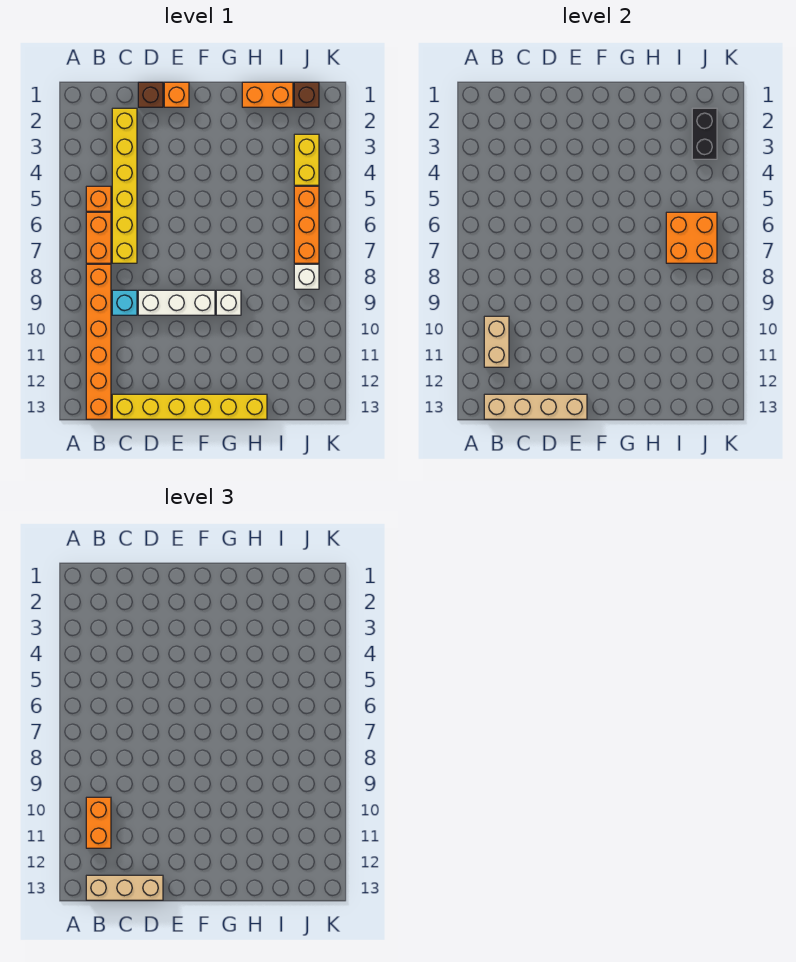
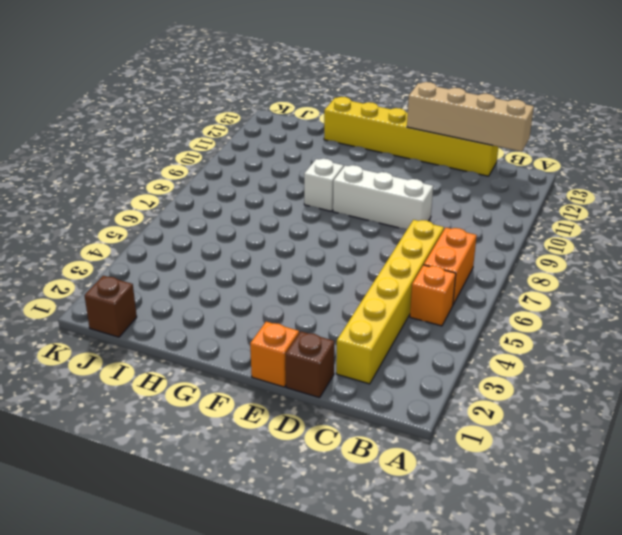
none -> orange brick B8:B13 level 1
none -> cyan brick C9 level 1
none -> orange brick H1:I1 level 1

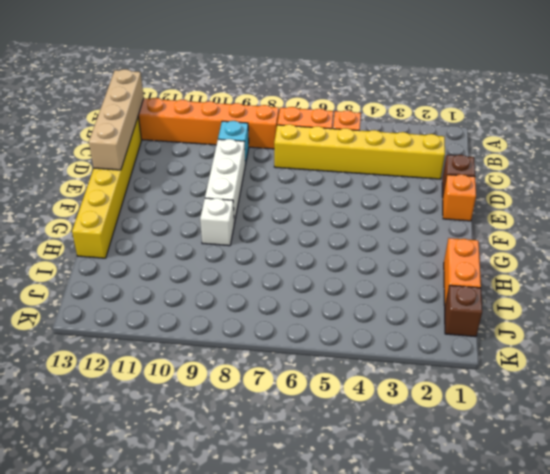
none -> yellow brick J3:J4 level 1
none -> orange brick J5:J7 level 1
none -> white brick J8 level 1

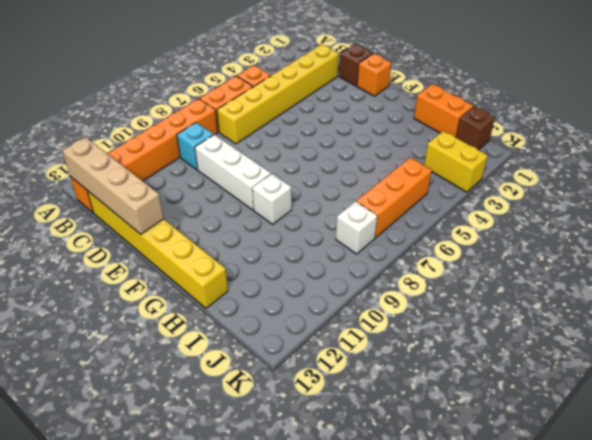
yellow brick J3:K3 level 1 -> yellow brick J3:J4 level 1
none -> tan brick B10:B11 level 2
none -> orange brick I6:J7 level 2
none -> black brick J2:J3 level 2

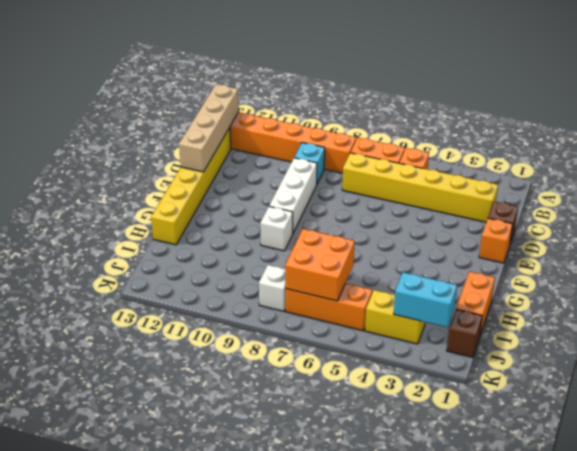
cyan brick J2:J3 level 2 -> black brick J2:J3 level 2
none -> tan brick B10:B11 level 2
none -> orange brick B10:B11 level 3
none -> tan brick B13:D13 level 3

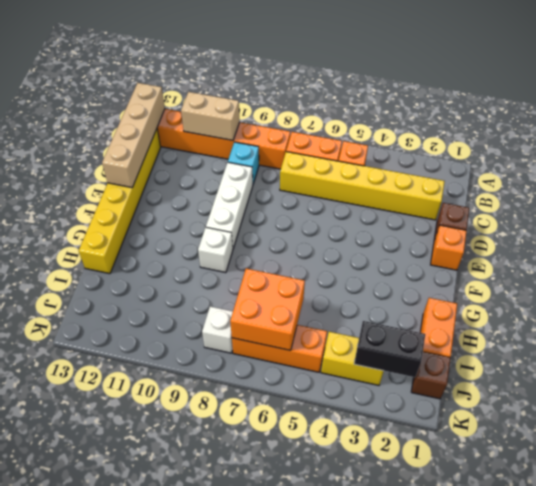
none -> orange brick B10:B11 level 3
none -> tan brick B13:D13 level 3

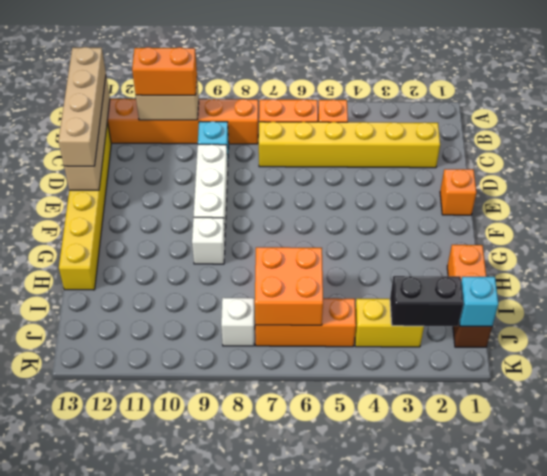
tan brick B13:E13 level 3 -> tan brick B13:D13 level 3
cyan brick J1 level 2 -> none
none -> brown brick D1 level 1

